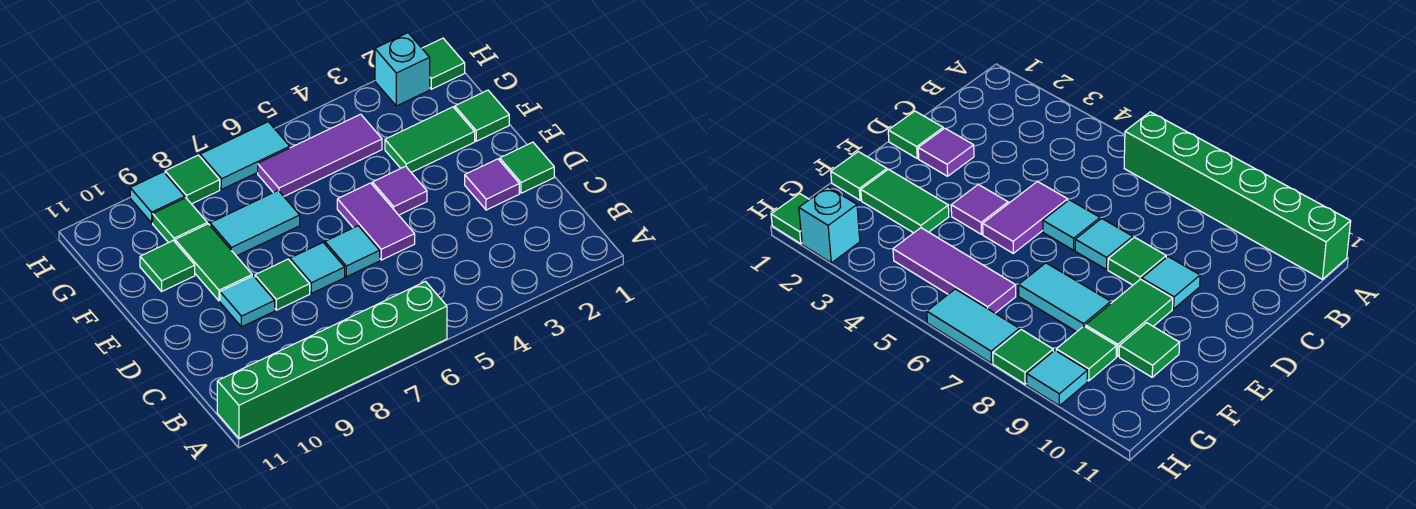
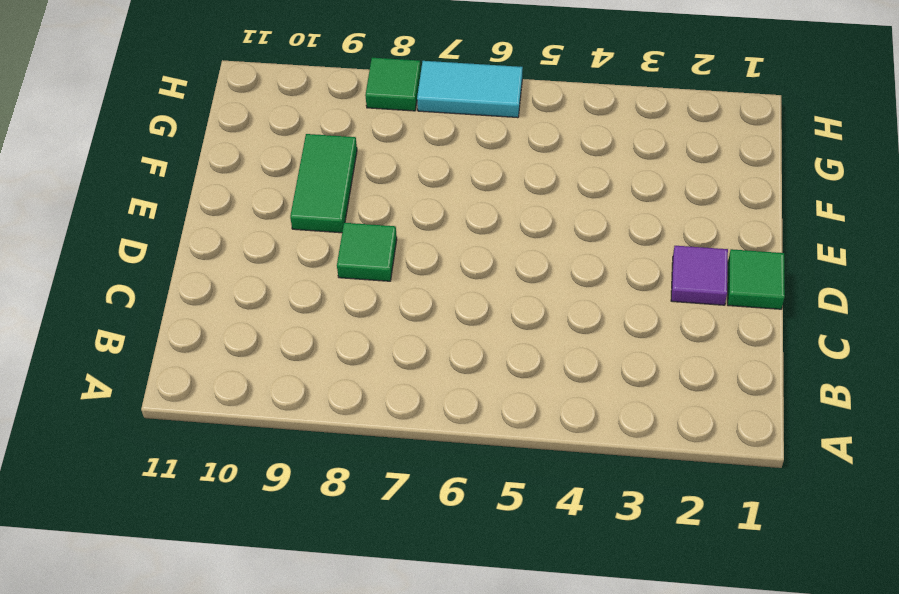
none -> green brick A6:A11 level 1
none -> purple tile D5:E5 level 1
none -> cyan tile D6 level 1

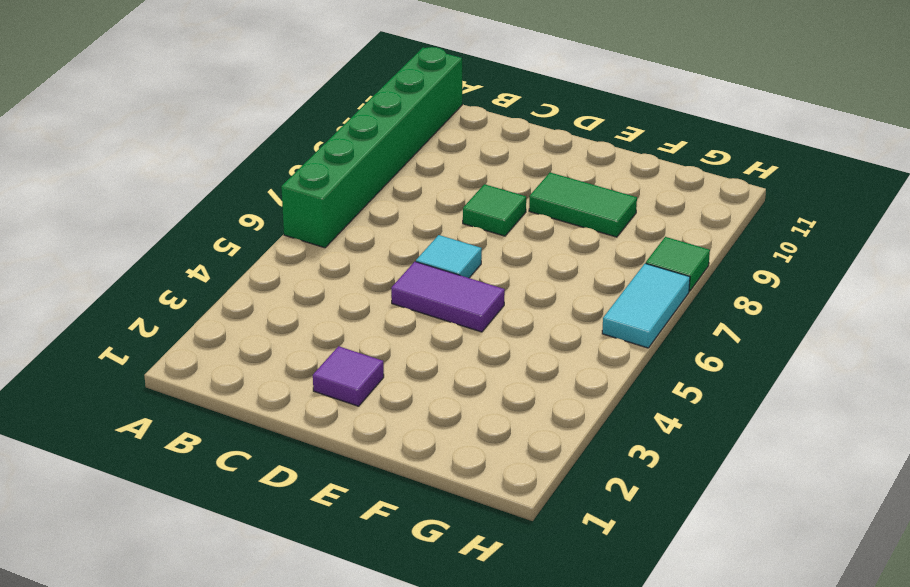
none -> green tile D1 level 1
none -> cyan tile D7 level 1
none -> cyan tile D9 level 1

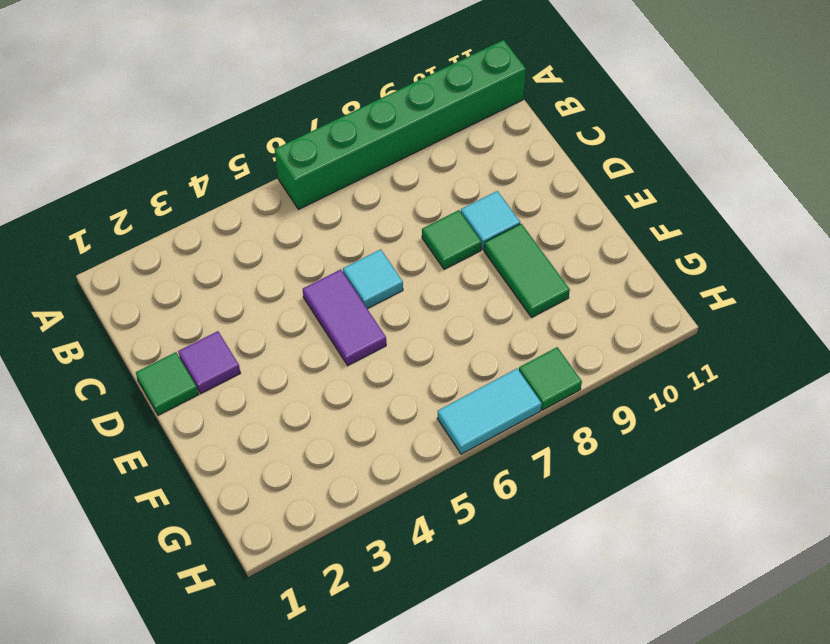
none -> cyan tile D7 level 1
none -> purple tile E4 level 1
none -> green tile F1 level 1

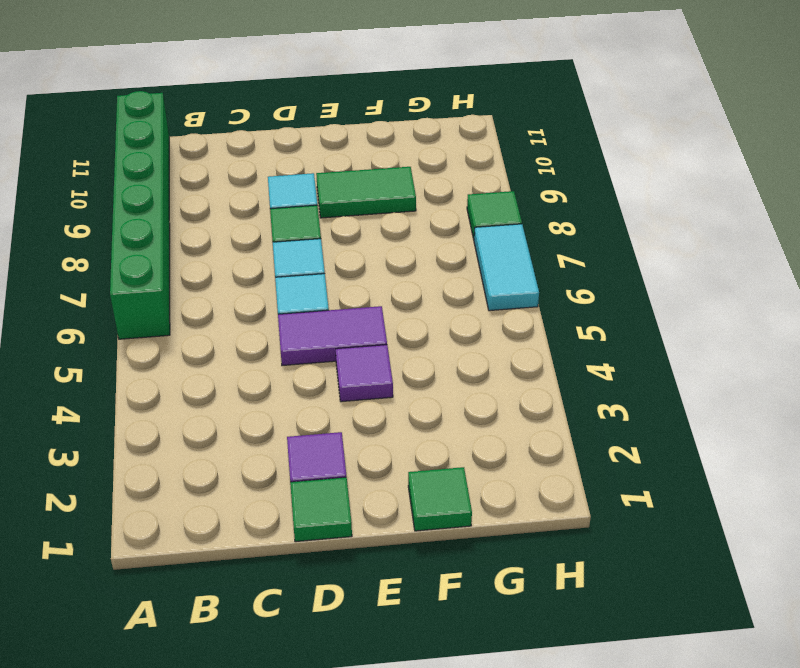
none -> green tile F2:F3 level 1
none -> cyan tile F7:F8 level 1
none -> green tile F10 level 1

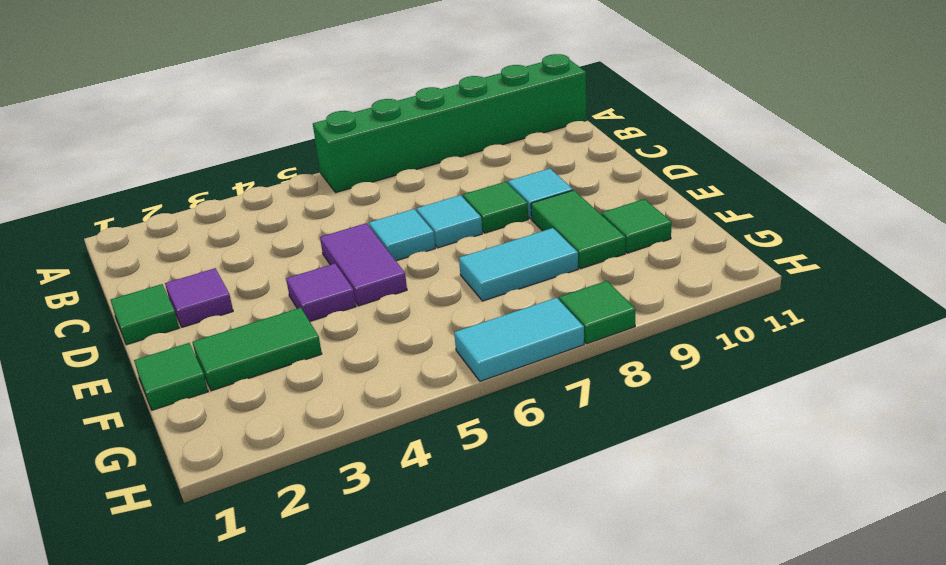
none -> purple tile G4:G6 level 1
none -> green tile G9 level 1
none -> green tile H1 level 1

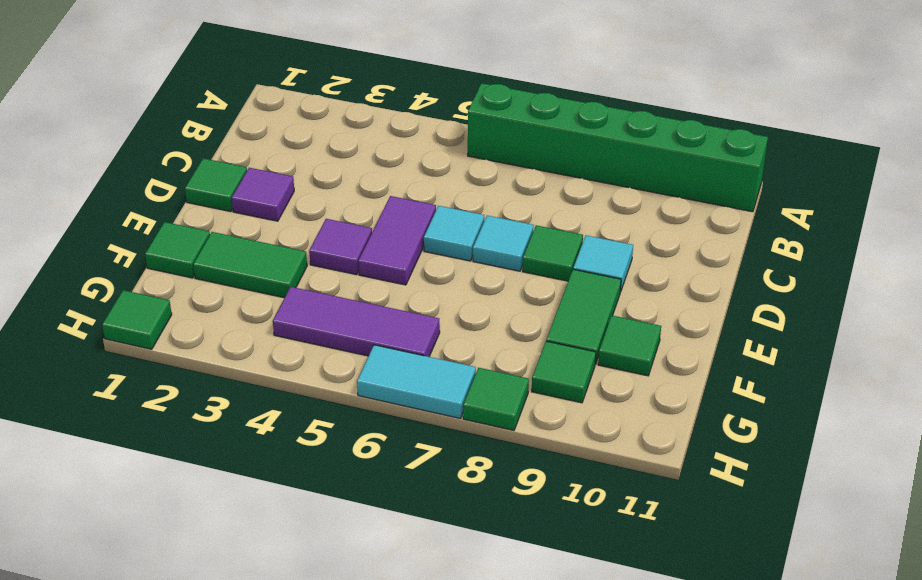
none -> cyan tile F7:F8 level 1
none -> cyan brick H2 level 1
none -> cyan tile H9 level 1

